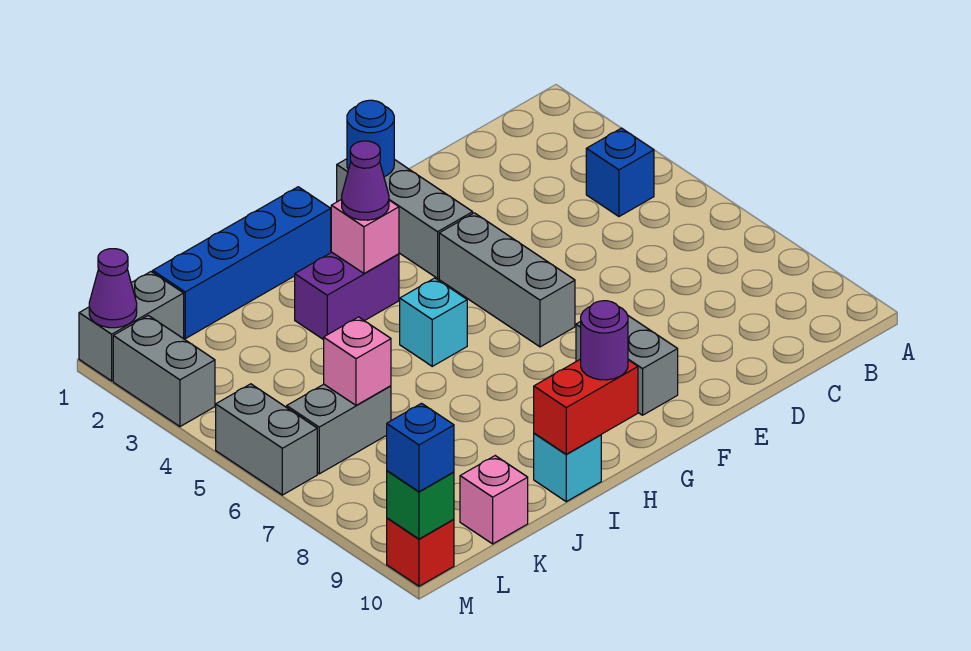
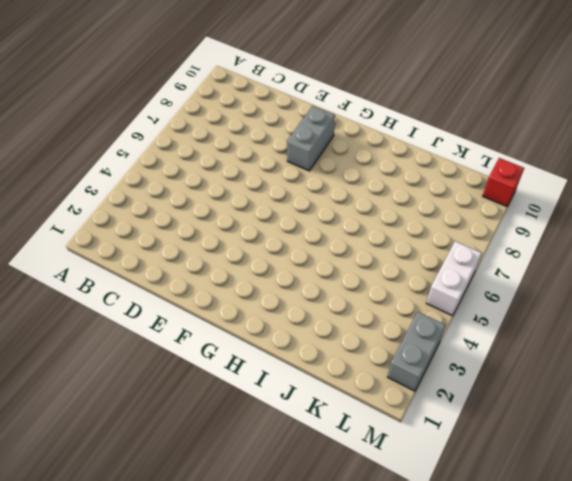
white brick M5:M6 level 1 -> grey brick M5:M6 level 1
none -> blue brick B4 level 1
none -> grey brick F1:F3 level 1
none -> grey brick F4:F6 level 1

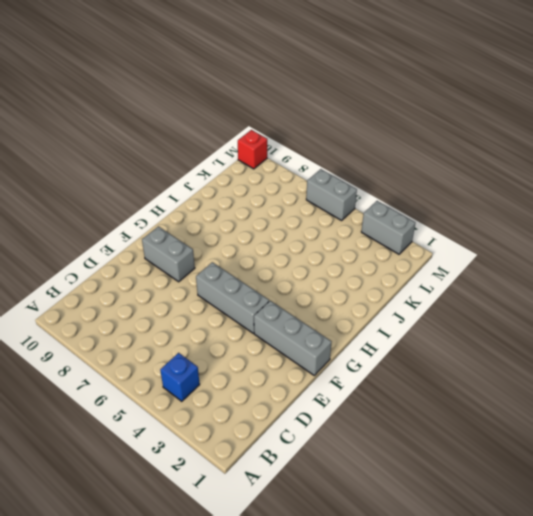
none -> blue brick H1:K1 level 1
none -> purple brick H3:I3 level 1
none -> cyan brick H5 level 1

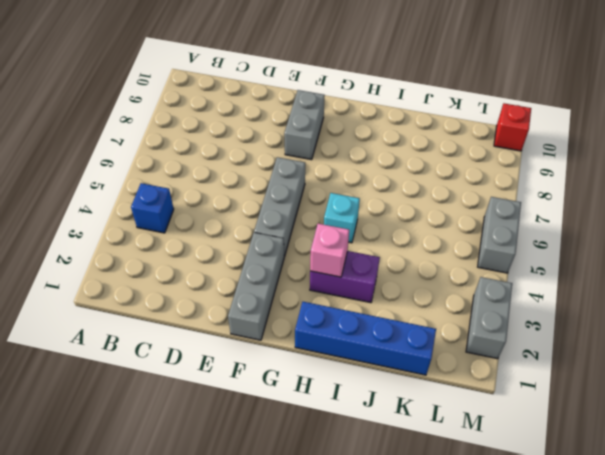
none -> cyan brick I10 level 1
none -> grey brick K6:L6 level 1
none -> pink brick K10 level 1

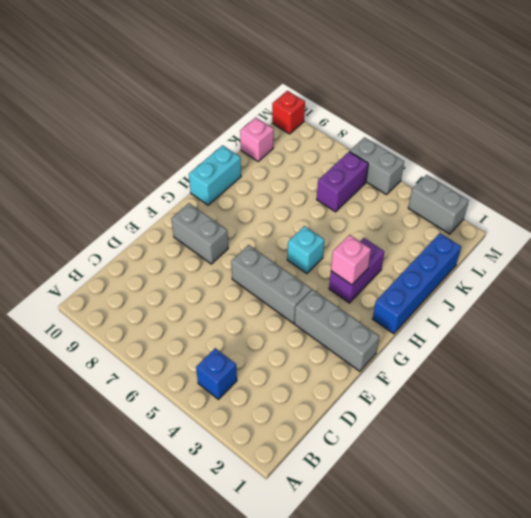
cyan brick H10:I10 level 1 -> cyan brick I10 level 1
purple brick K6:L6 level 1 -> grey brick K6:L6 level 1
none -> grey brick L1:M1 level 1
none -> blue round brick F1 level 2
none -> red brick H10:I10 level 2

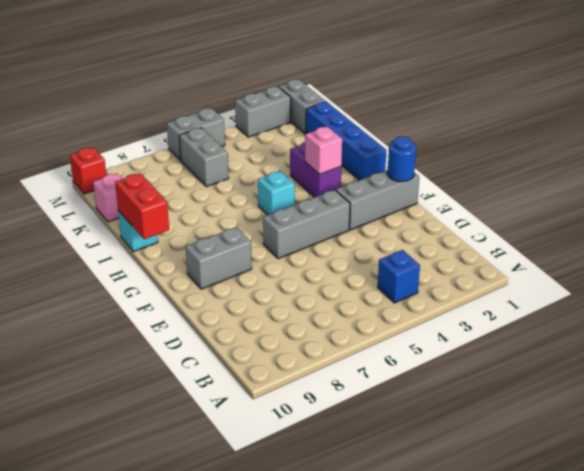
none -> pink brick K6 level 2
none -> purple cone M1 level 2
none -> green brick M10 level 2

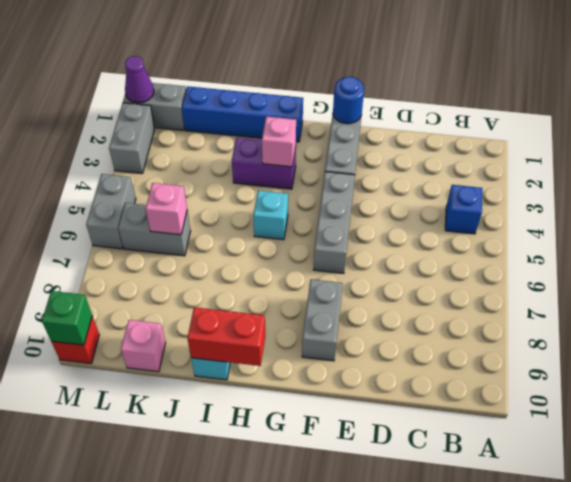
none -> purple cone H3 level 3
none -> purple round brick H10 level 3
none -> blue brick M10 level 3

